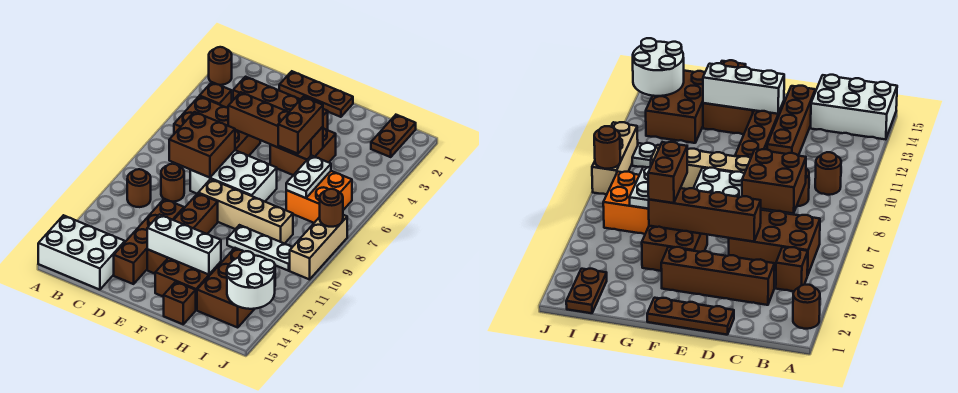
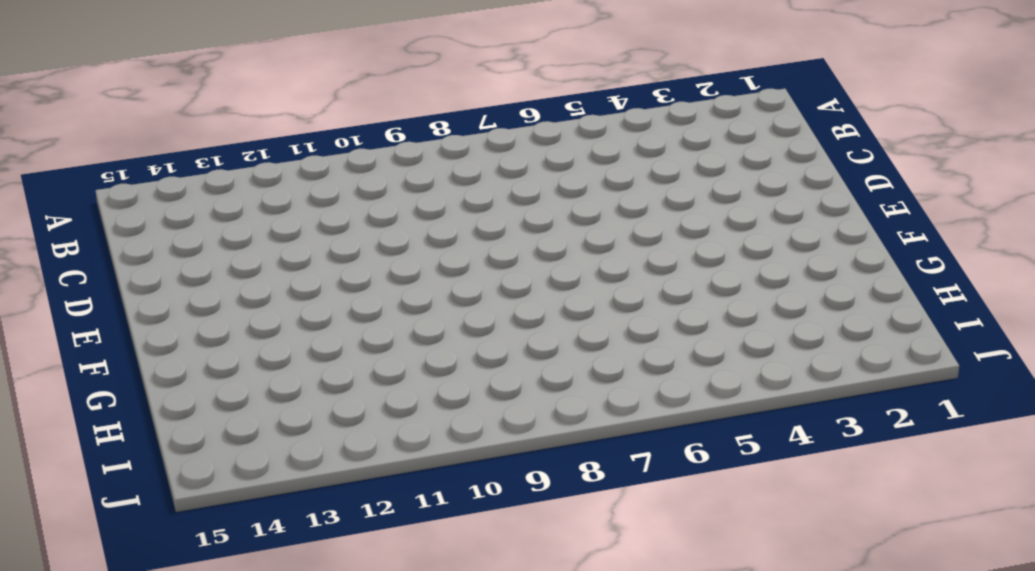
none -> brown round brick A2 level 1
none -> white brick A14:C15 level 1
none -> brown brick B4 level 1

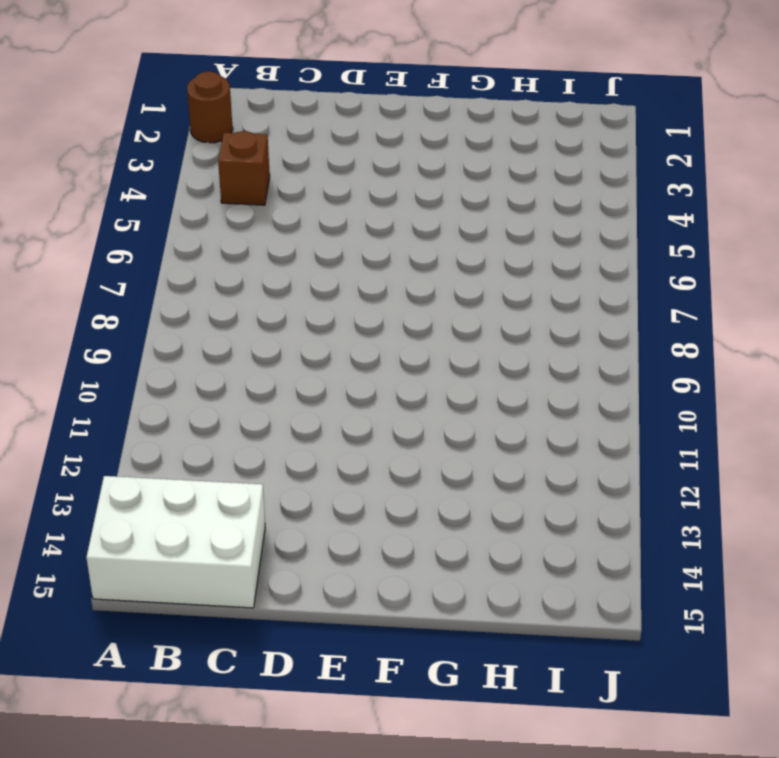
none -> brown brick B5:D6 level 1
none -> brown round brick B10 level 1
none -> brown brick C3:F3 level 1

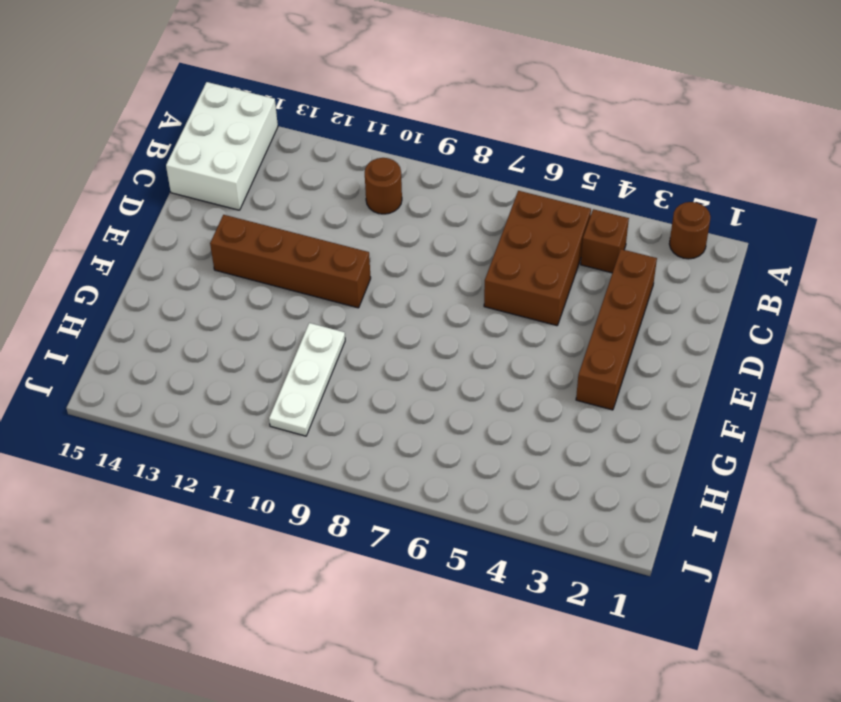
none -> brown round brick C9 level 1
none -> brown plate D1:F1 level 1
none -> white brick D7:F8 level 1

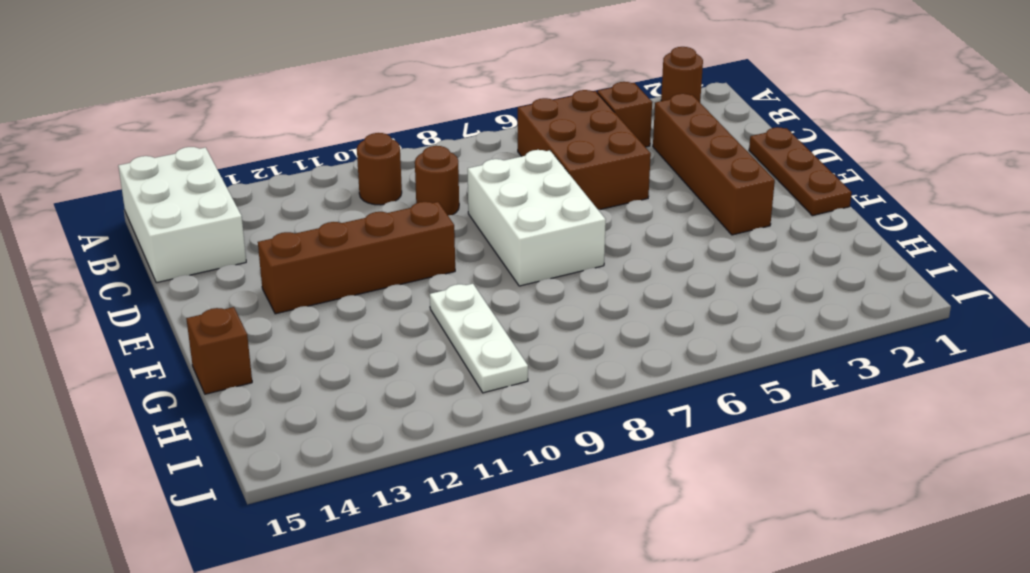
none -> brown brick D11:D14 level 1
none -> tan brick E9:H9 level 1
none -> brown brick F4:G5 level 1

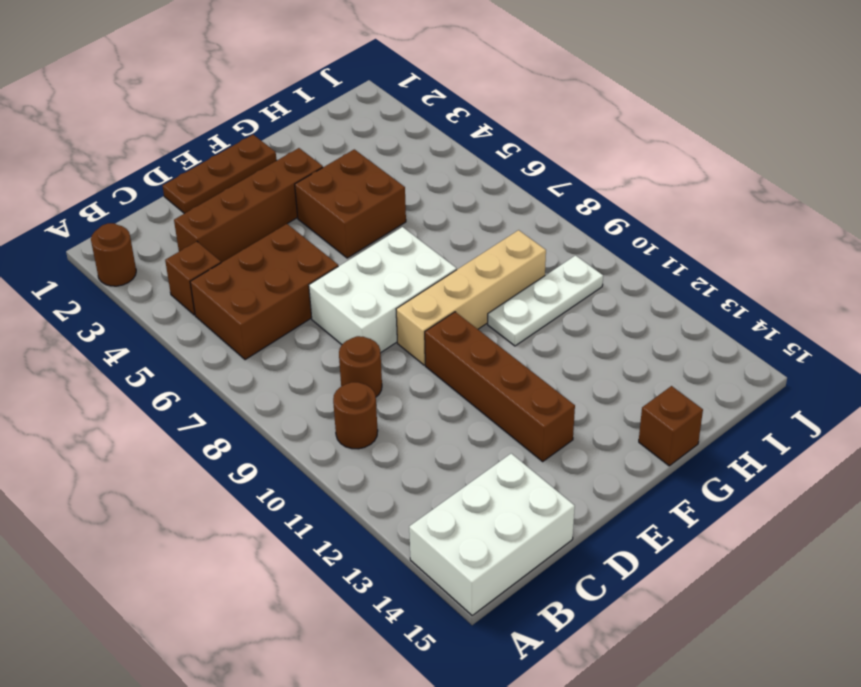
none -> brown brick D11:D14 level 1
none -> brown brick F13:G14 level 1
none -> orange brick H6:I7 level 1

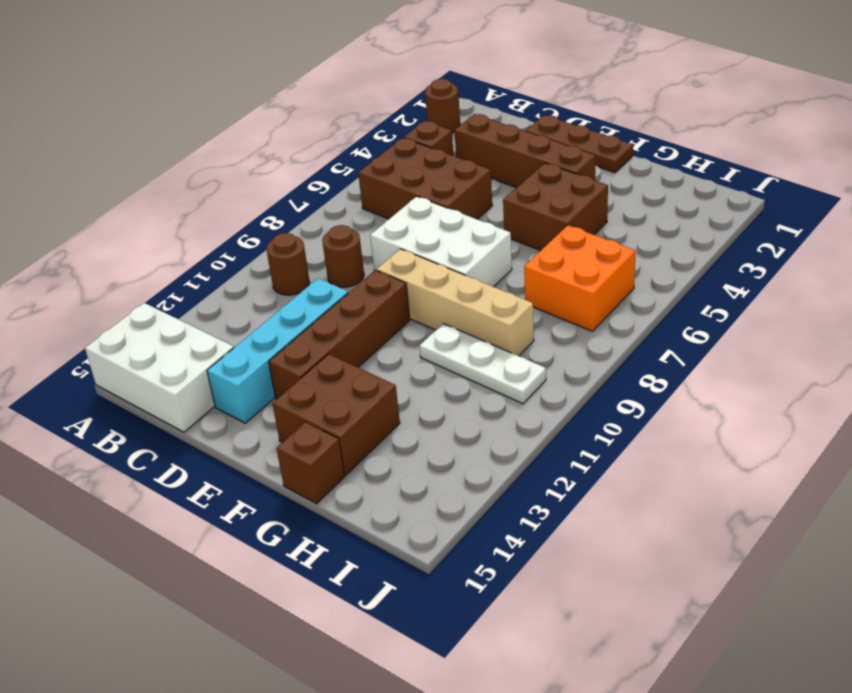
cyan brick D11:D14 level 1 -> brown brick D11:D14 level 1
none -> brown brick H12:I14 level 1
none -> brown plate I1:I2 level 1
none -> tan brick J8:J10 level 1

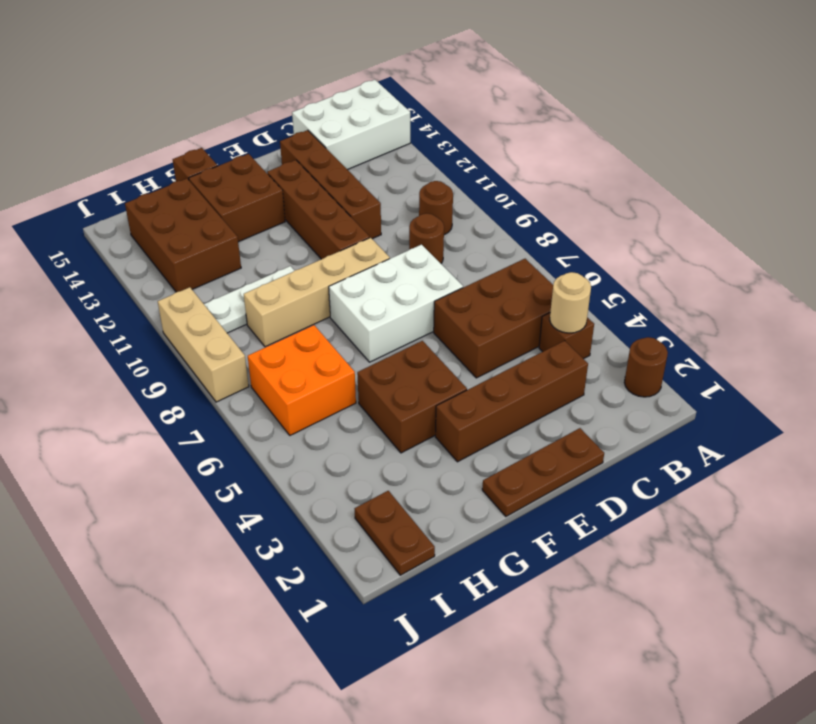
tan round brick B4 level 2 -> none
none -> brown brick C7:D8 level 2
none -> brown brick D5:G5 level 2
none -> white brick E13:G13 level 2

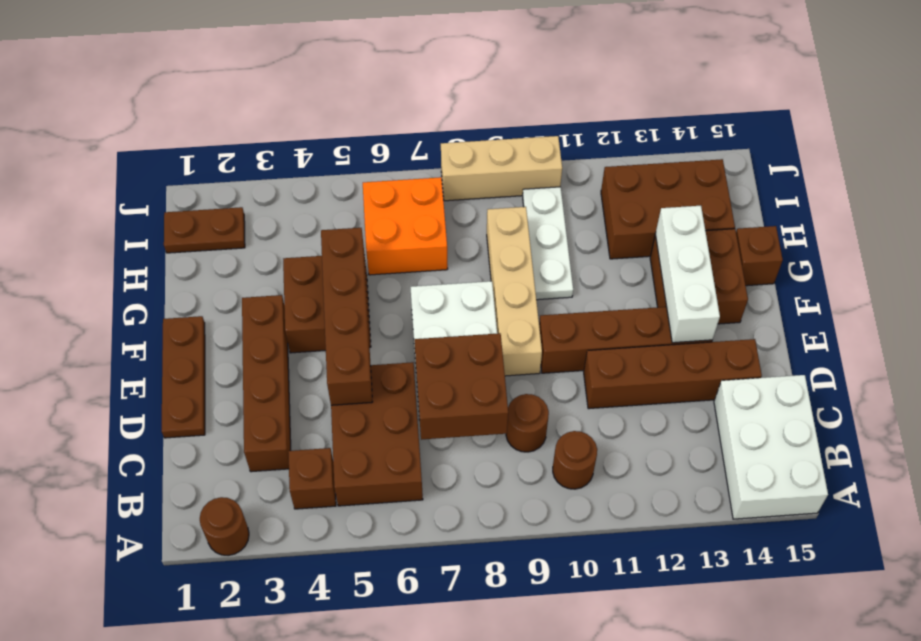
none -> white plate H6:H7 level 2
none -> white round brick I13:J14 level 2
none -> brown round brick J8 level 2

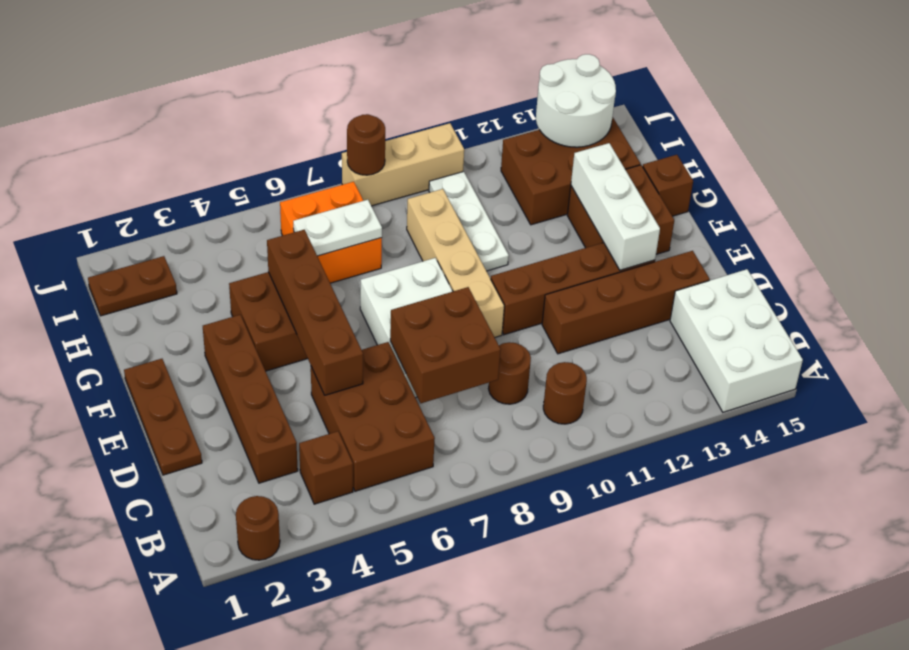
none -> brown brick G5:G6 level 3

